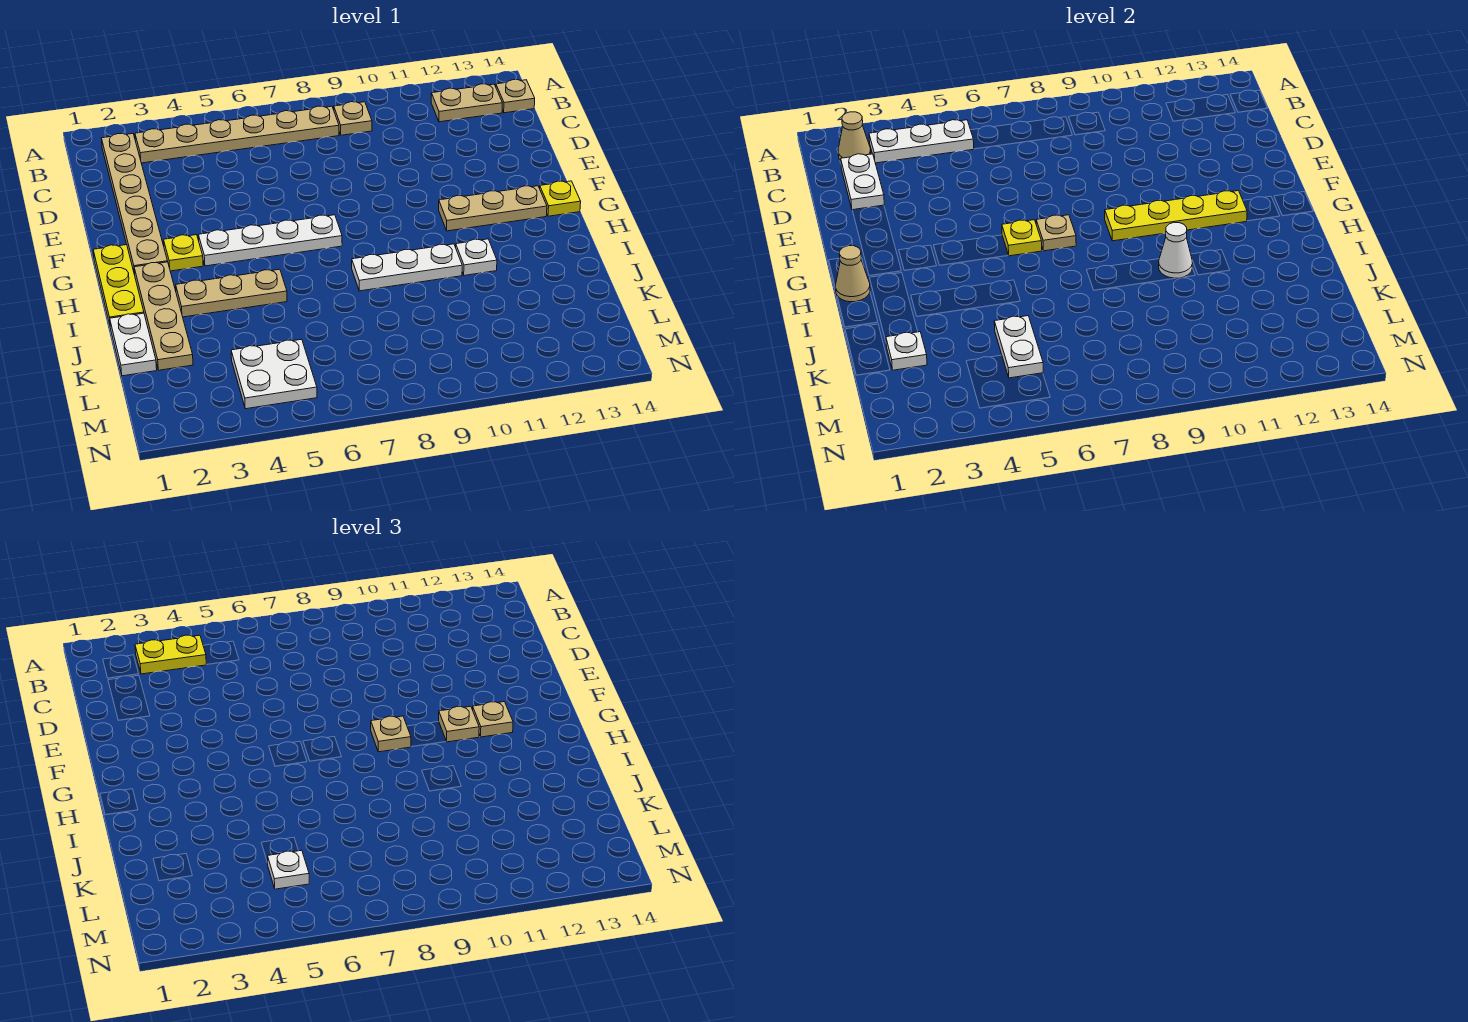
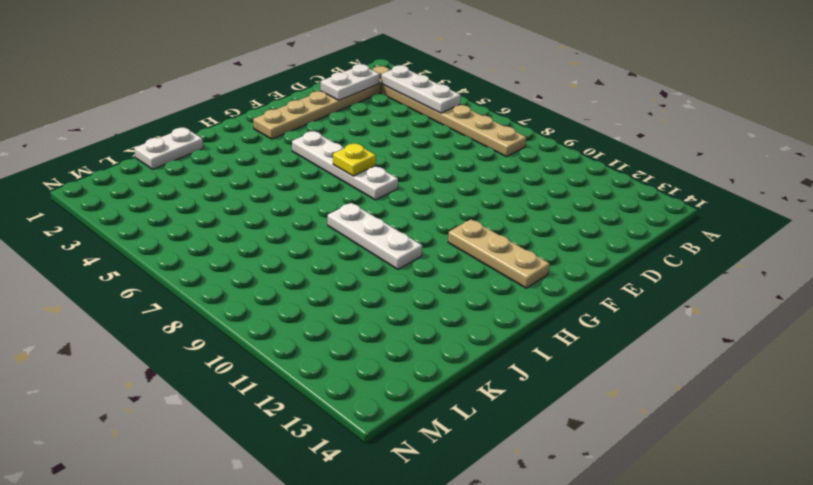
none -> tan plate B9 level 1
none -> tan plate B12:B13 level 1
none -> tan plate B14 level 1
none -> yellow plate G1:I1 level 1

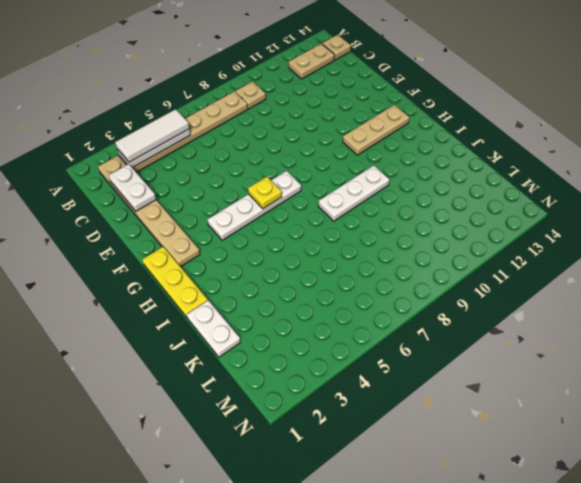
white tile B3:B5 level 3 -> yellow plate B3:B4 level 3
none -> yellow plate G3 level 1
none -> yellow plate G14 level 1
none -> tan plate H2:K2 level 1
none -> tan plate I3:I5 level 1

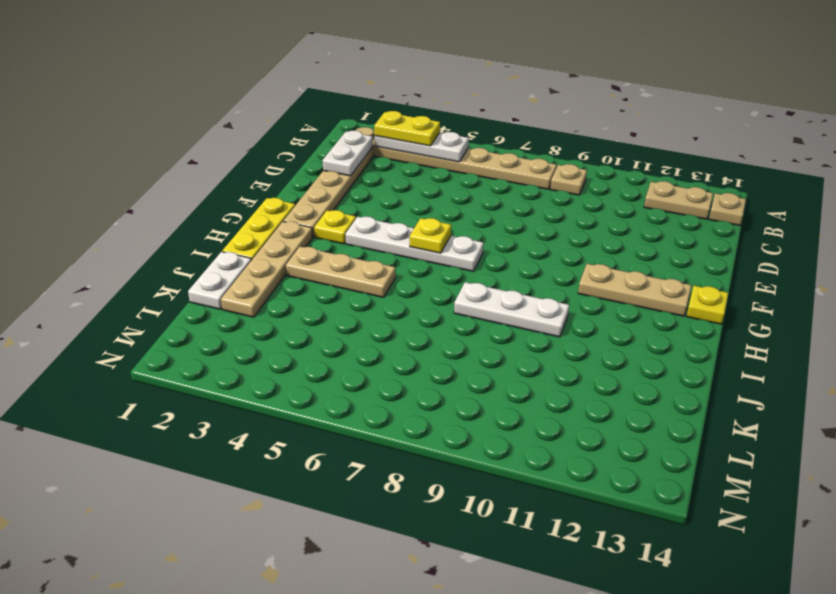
none -> white plate I11 level 1
none -> white plate L4:M5 level 1
none -> tan cone B2 level 2
none -> tan plate G7 level 2

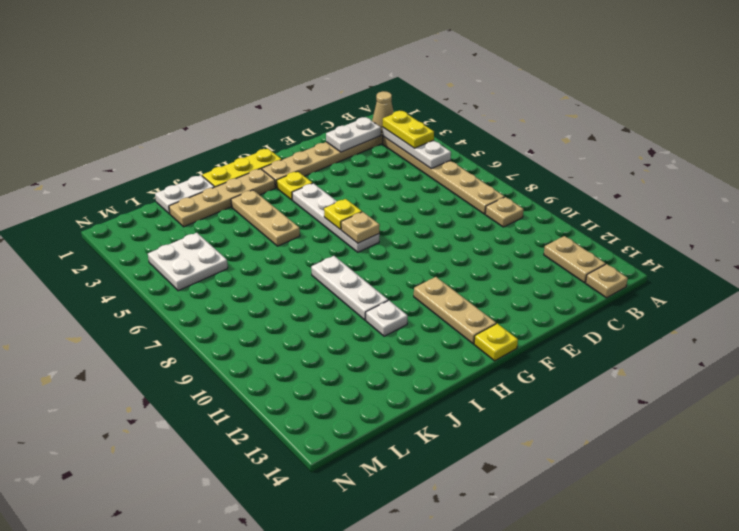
none -> yellow plate G9:G12 level 2
none -> tan cone H1 level 2
none -> white cone I10 level 2
none -> white plate K2 level 2

